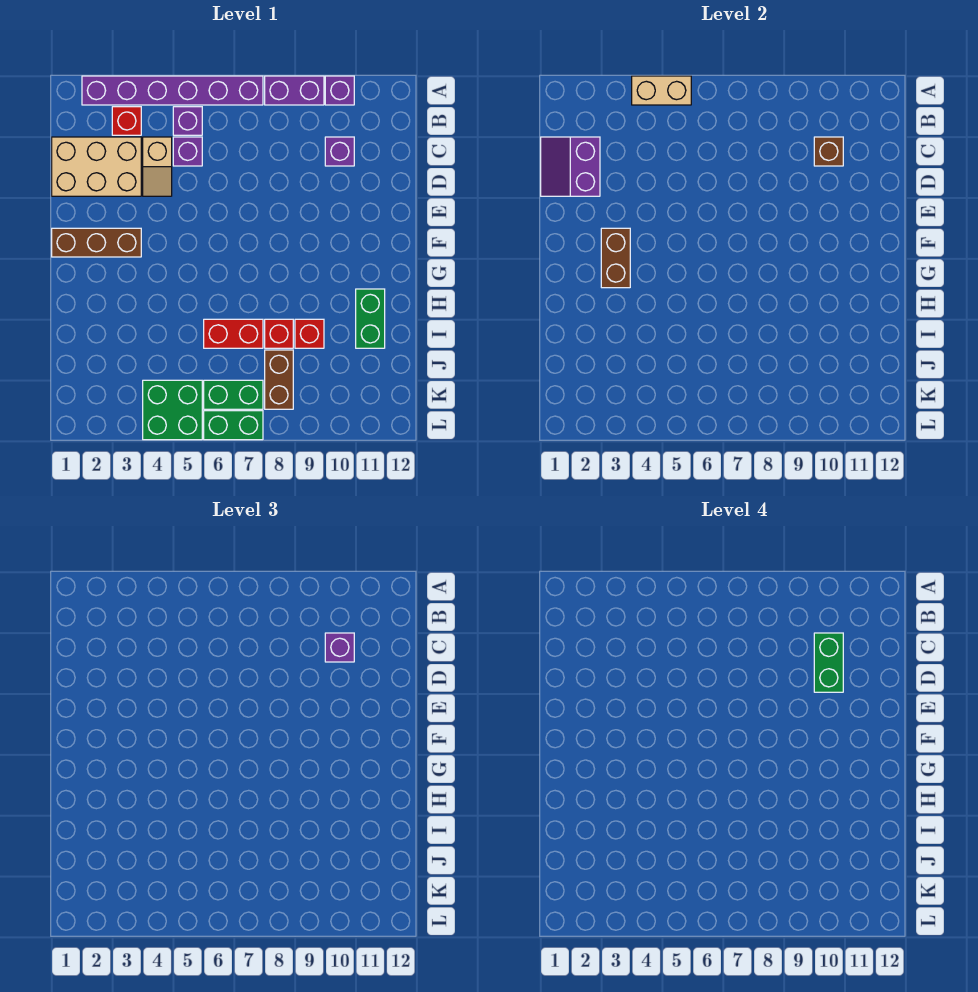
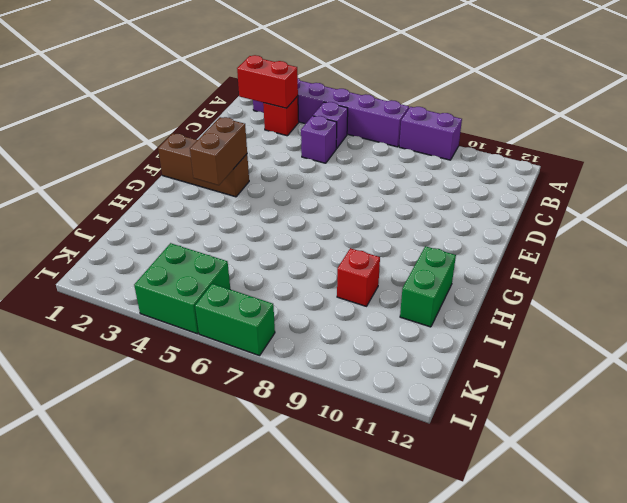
red brick B2:B3 level 2 -> red brick I6:I7 level 1
none -> purple brick A10 level 1
none -> tan brick C1:D3 level 1
none -> tan slope C4:D4 level 1 top C

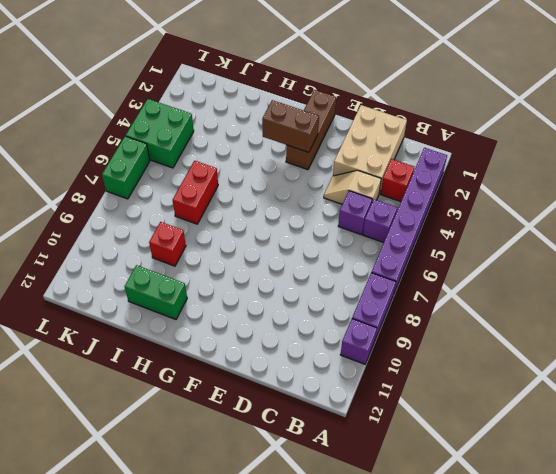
none -> purple brick C10 level 1
none -> red brick I8 level 1
none -> brown brick J8:K8 level 1

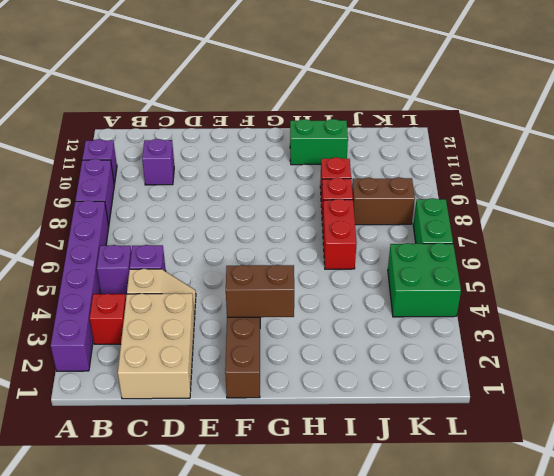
none -> green brick K6:K7 level 1
none -> tan brick A4:A5 level 2
none -> purple slope C1:D2 level 2 top 2

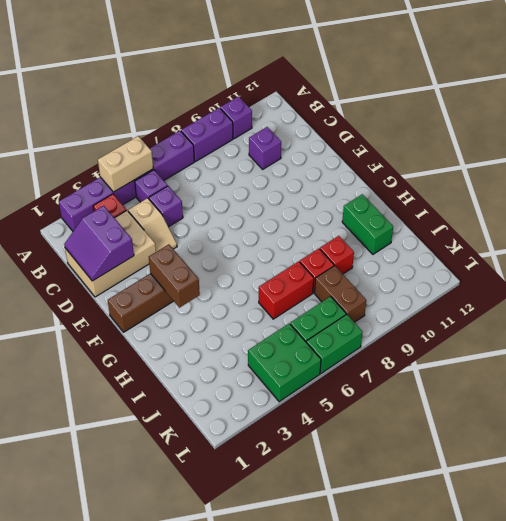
none -> brown brick C10 level 2
none -> purple brick C10 level 3
none -> green brick C10:D10 level 4

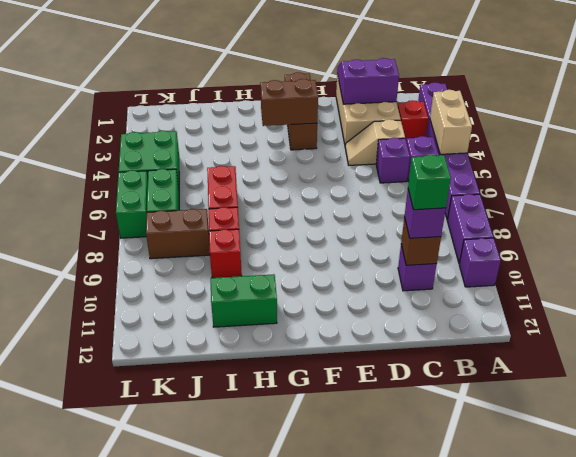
green brick C10 level 4 -> green brick C10:D10 level 4

